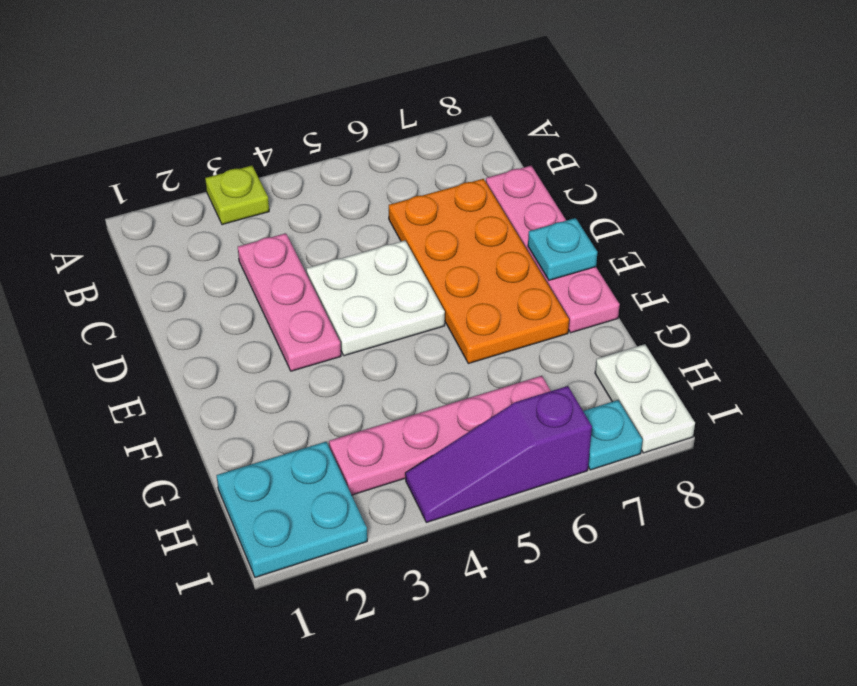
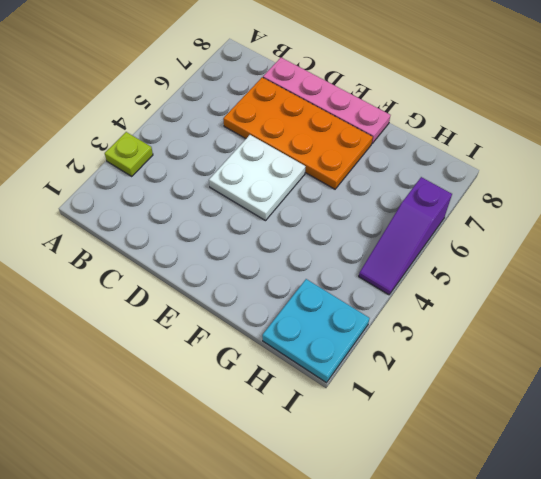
none -> pink plate C3:E3 level 1
none -> pink plate H3:H6 level 1

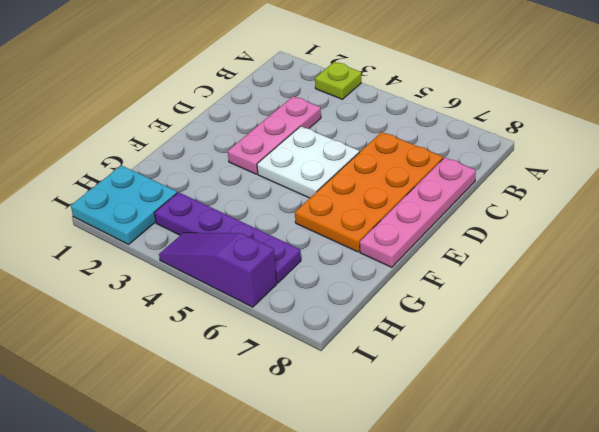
purple plate H3:H6 level 1 -> pink plate H3:H6 level 1
none -> white plate H8:I8 level 1
none -> cyan plate I7 level 1

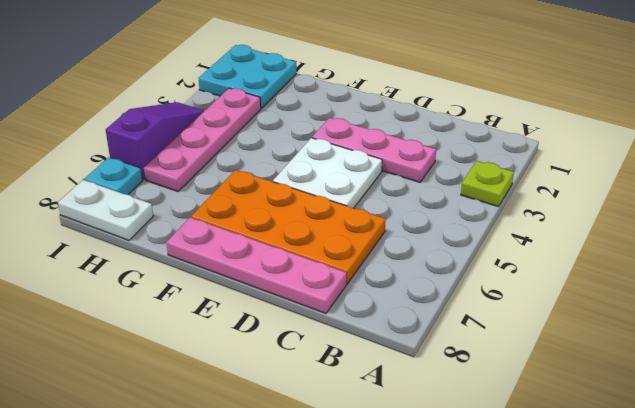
none -> cyan plate E8 level 2

